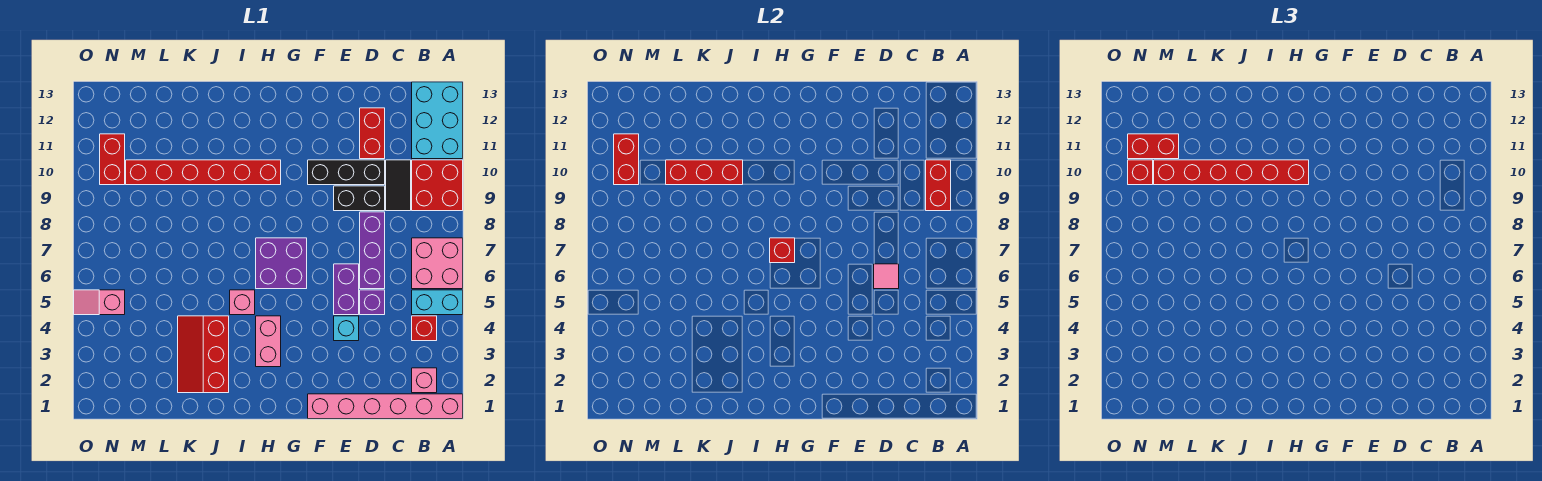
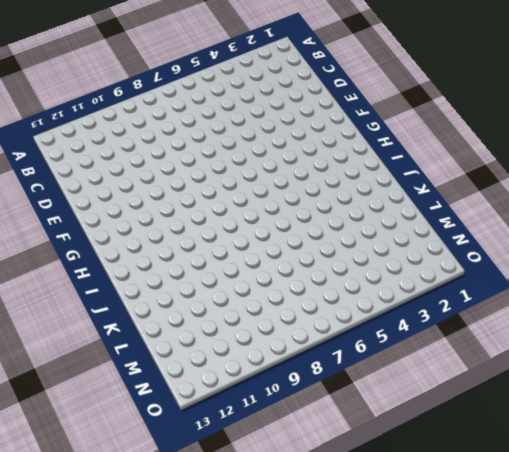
none -> pink brick A1:F1 level 1
none -> cyan brick A5:B5 level 1
none -> pink brick A6:B7 level 1
none -> red brick A9:B10 level 1

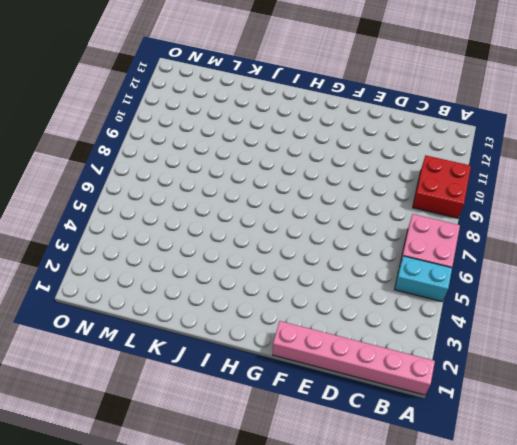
none -> cyan brick A11:B13 level 1
none -> pink brick B2 level 1
none -> red brick B4 level 1
none -> black tile C9:C10 level 1

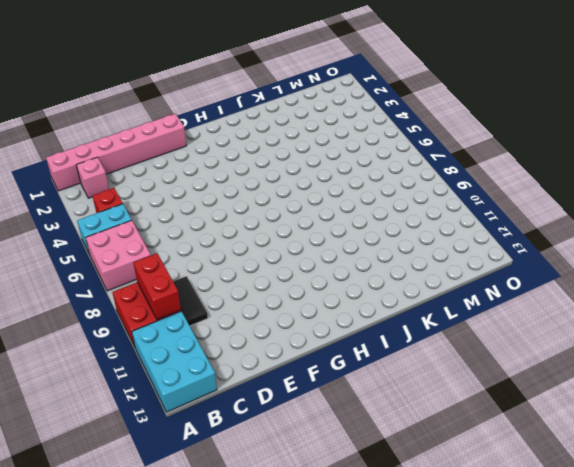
none -> purple brick D5 level 1
none -> purple brick D6:D8 level 1
none -> black brick D9:E9 level 1
none -> black brick D10:F10 level 1

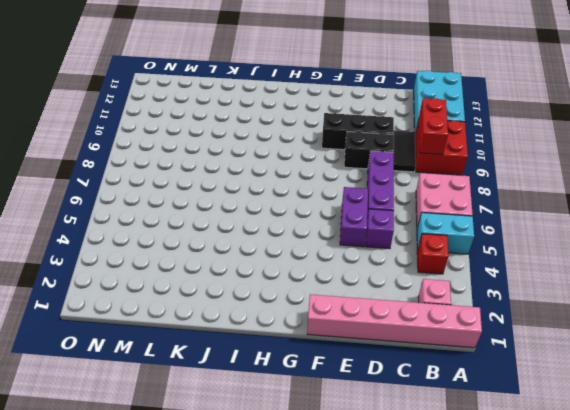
none -> red brick D11:D12 level 1
none -> cyan brick E4 level 1
none -> purple brick G6:H7 level 1
none -> pink brick H3:H4 level 1

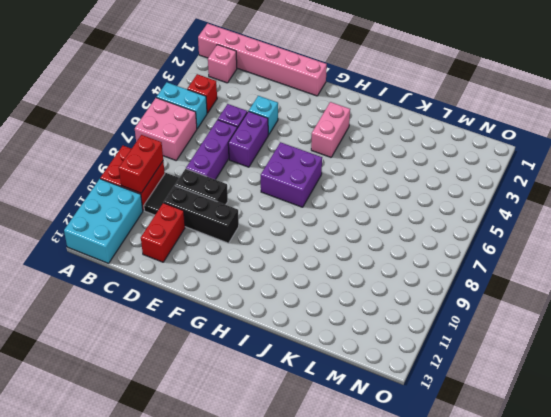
none -> red brick H10:M10 level 1
none -> pink brick I5 level 1
none -> red slope J2:K4 level 1 top J
none -> pink slope N5:O5 level 1 top N

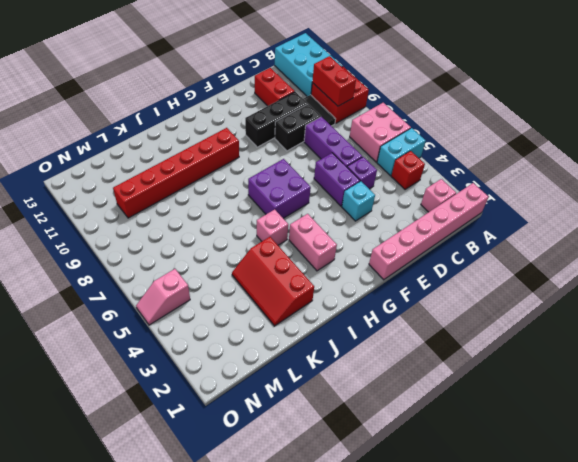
none -> red brick N10:N11 level 1
none -> pink tile D6 level 2
none -> red brick H7 level 2
none -> red brick J10:L10 level 2

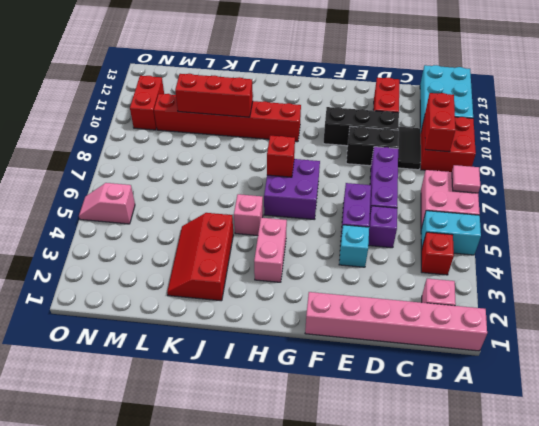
pink tile A7 level 2 -> pink tile D6 level 2
none -> red brick N10:N11 level 2
none -> red brick H10:M10 level 3
none -> red brick M11:N11 level 3
none -> red brick N10 level 3

